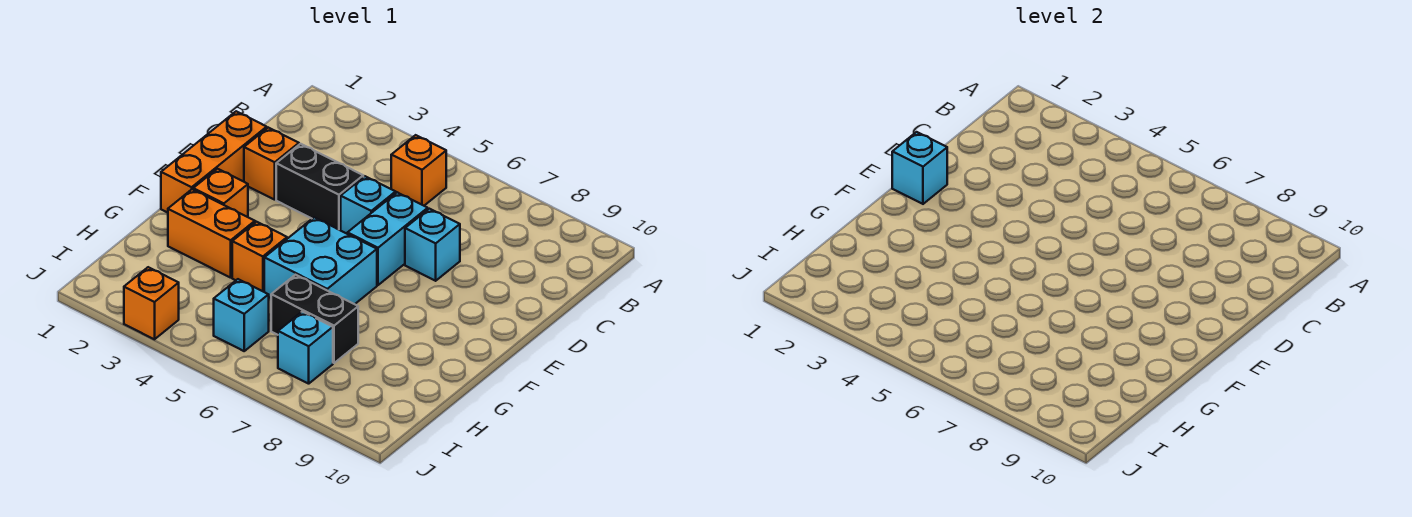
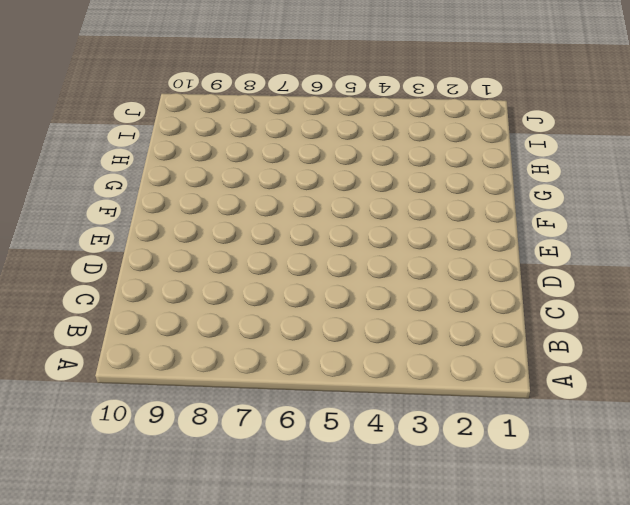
none -> orange brick B5 level 1
none -> orange brick D1:F1 level 1
none -> orange brick D2 level 1

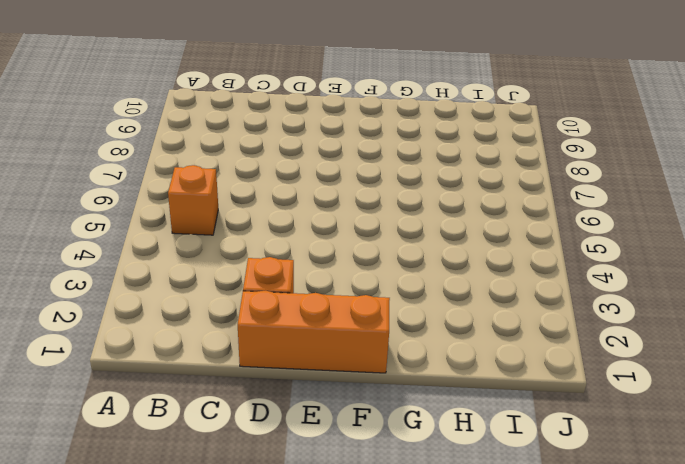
none -> black brick D3:D4 level 1
none -> cyan brick D5 level 1
none -> cyan brick D6:E6 level 1

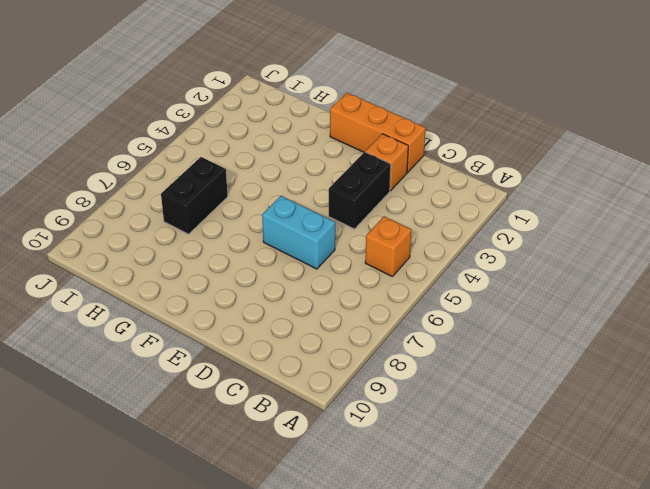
none -> cyan brick D5 level 1
none -> cyan brick D7 level 1
none -> orange brick F2 level 1

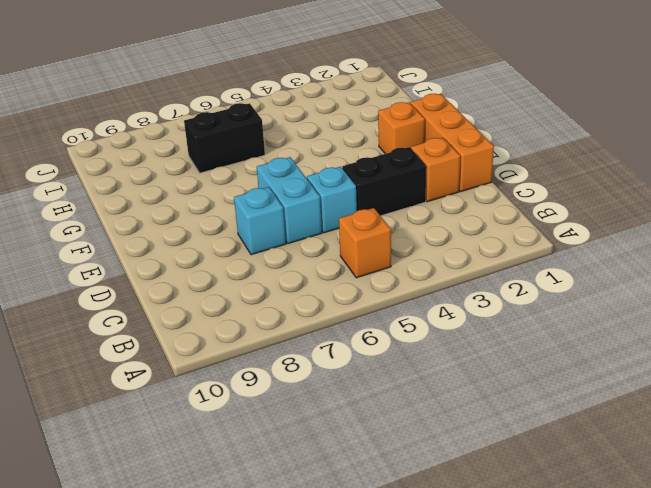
none -> cyan brick F5:G6 level 1
none -> orange brick G2:G3 level 1
none -> orange brick G4 level 1

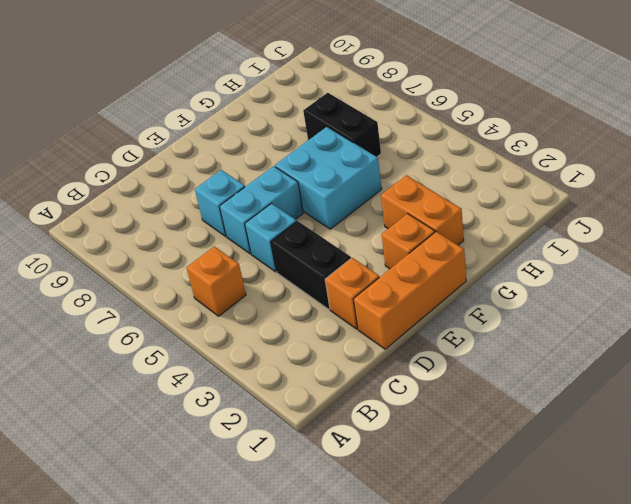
none -> orange brick G4 level 1
none -> cyan brick I5 level 1
none -> cyan brick I7 level 1

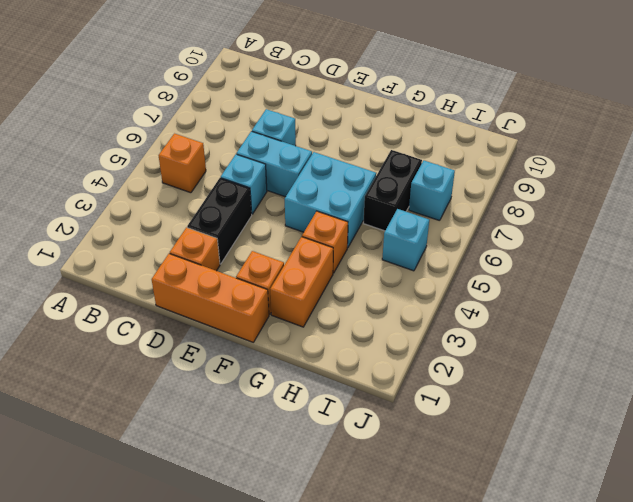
none -> orange brick J3 level 1
none -> cyan brick E1 level 2

